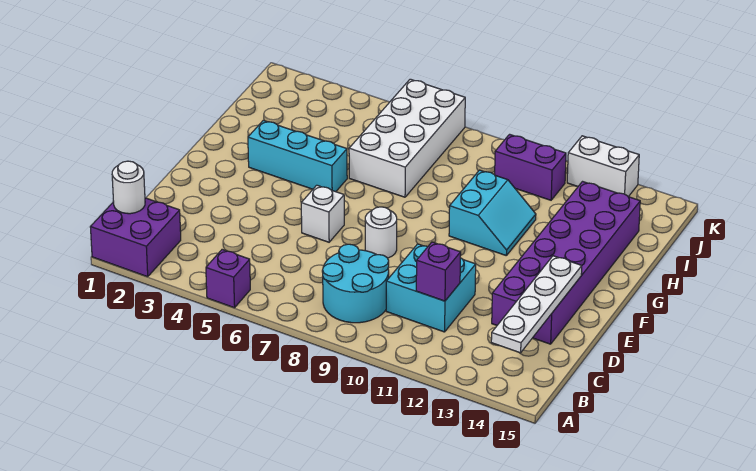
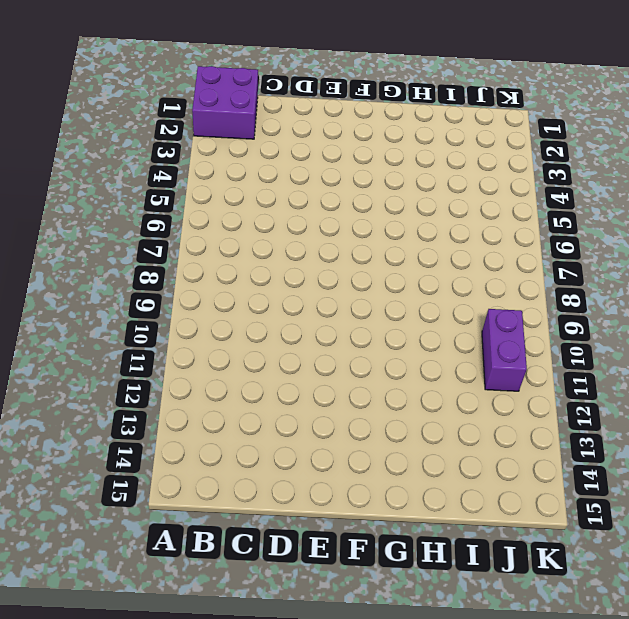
none -> purple brick A5 level 1
none -> cyan round brick B8:C9 level 1
none -> cyan brick C10:D11 level 1

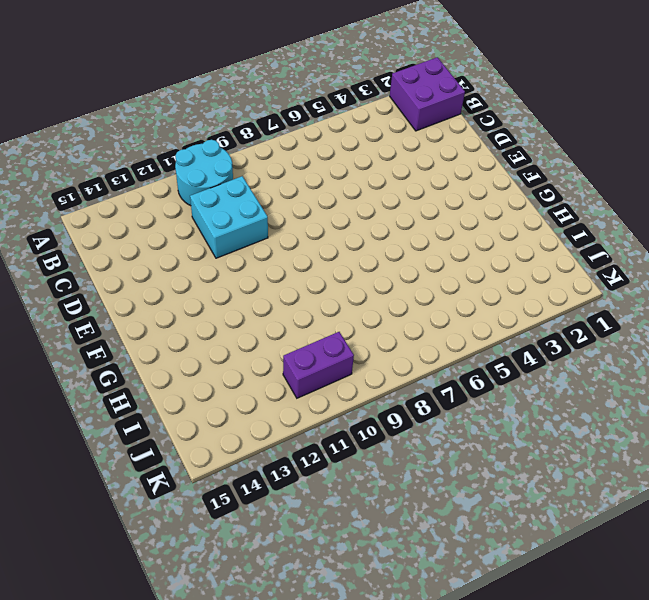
cyan round brick A10:B11 level 1 -> cyan round brick B8:C9 level 1
none -> purple brick A5 level 1
none -> purple brick D13:I14 level 1
none -> white brick E6 level 1

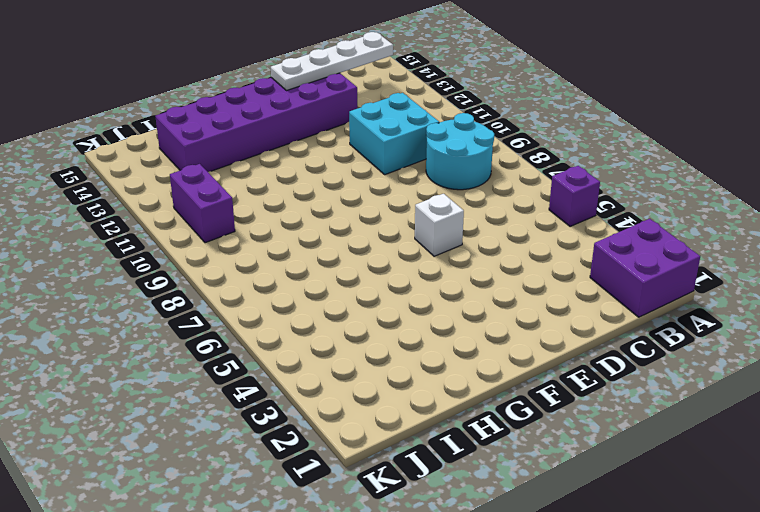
none -> white round brick E8 level 1
none -> cyan brick G3:G5 level 1
none -> cyan slope G10:H11 level 1 top 10

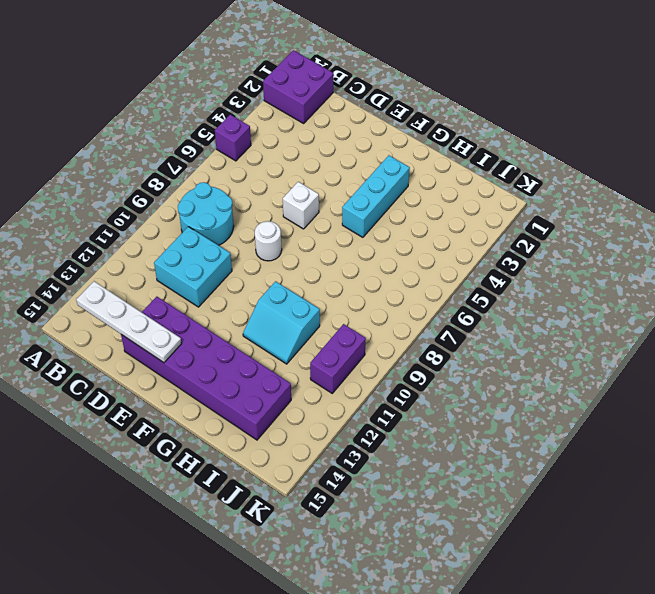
none -> white brick H6:K7 level 1
none -> white brick K12:K13 level 1
none -> white round brick B1 level 2

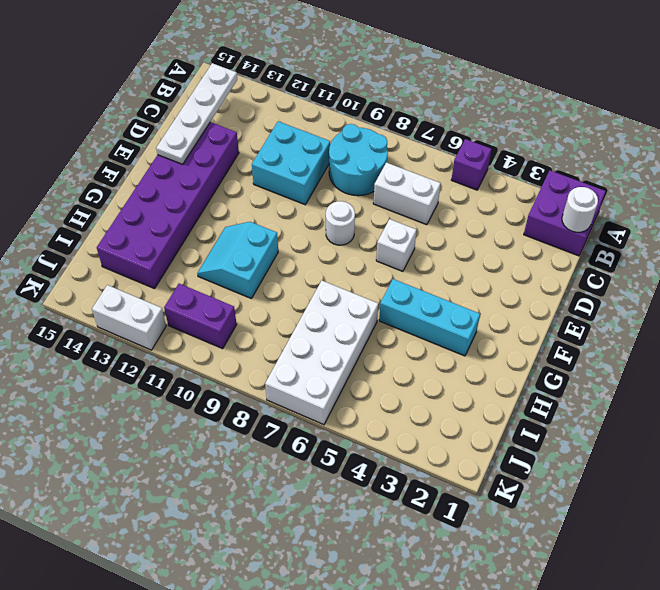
white brick C6:C7 level 1 -> none
none -> purple brick C11 level 2

